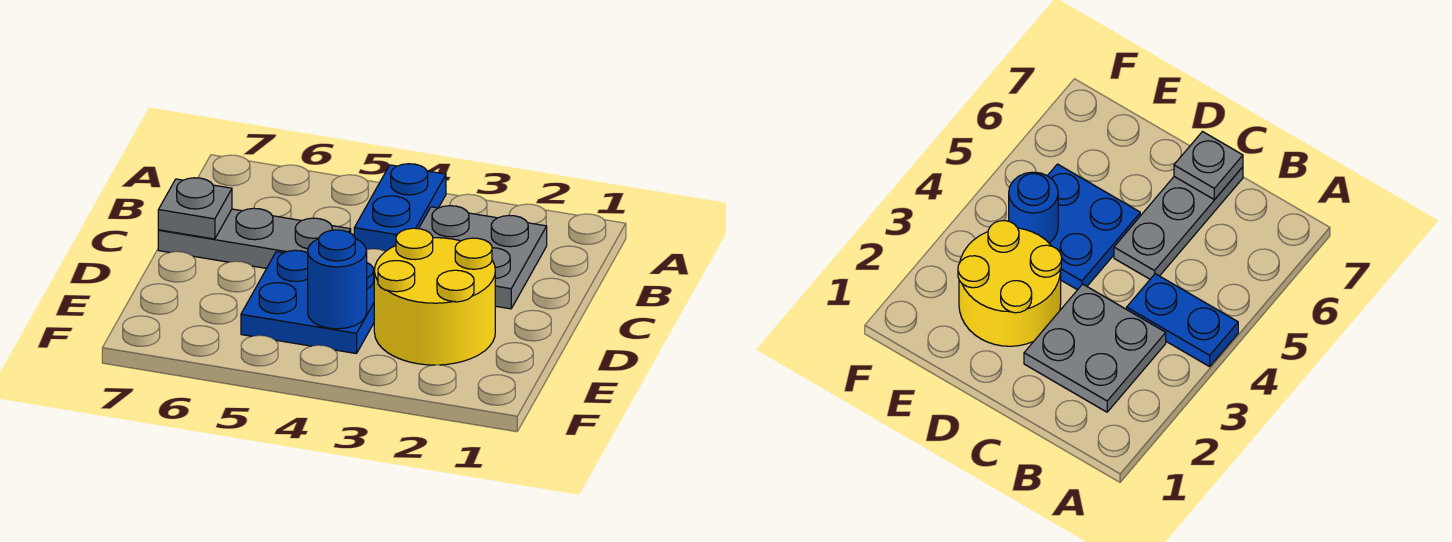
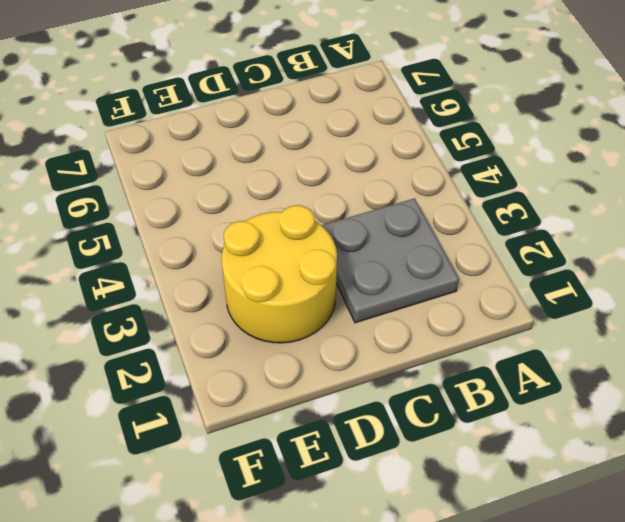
none -> blue plate A4:B4 level 1
none -> grey plate C5:C7 level 1

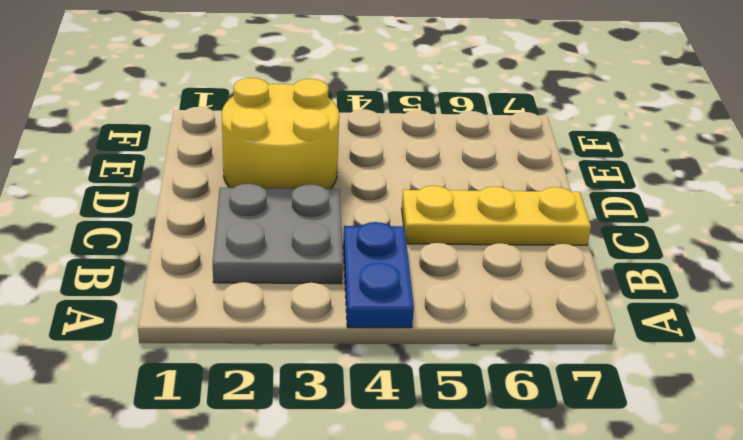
yellow plate C5:C7 level 1 -> grey plate C5:C7 level 1
none -> blue plate D4:E5 level 1
none -> grey plate C7 level 2

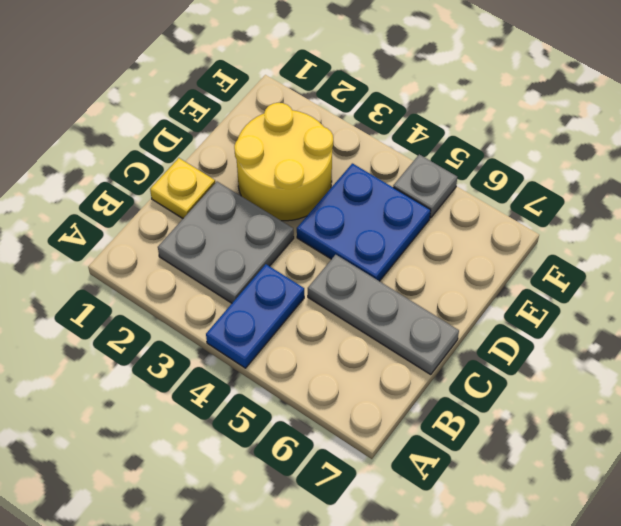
yellow plate C1 level 1 -> none
grey plate F5 level 1 -> grey plate C7 level 2
none -> blue round brick E4 level 2

